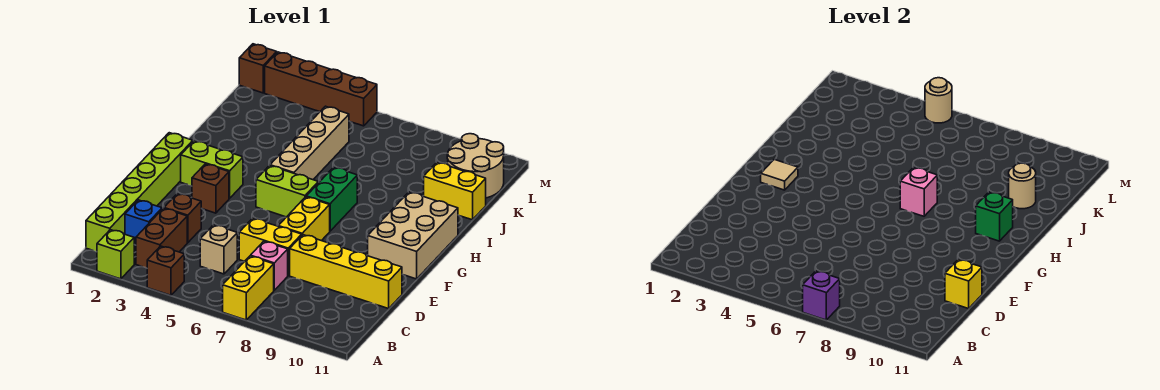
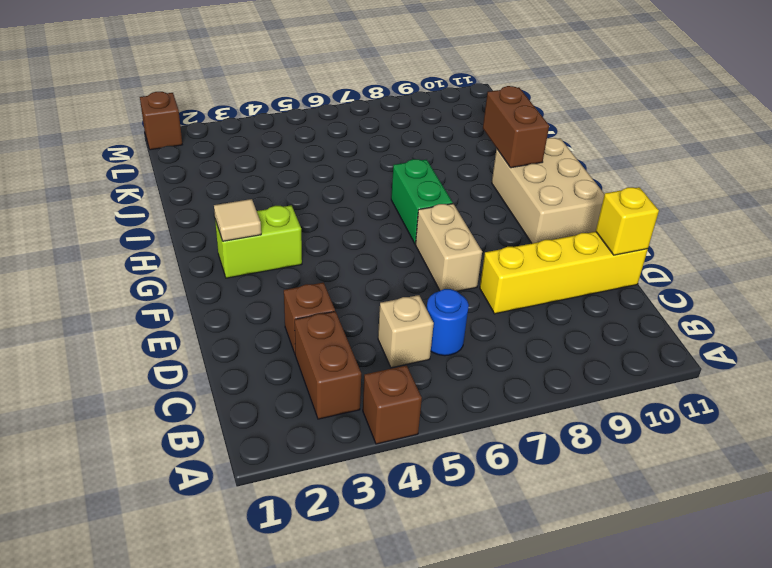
blue round brick C6 level 1 -> none
tan brick E7:F7 level 1 -> yellow brick E7:F7 level 1
brown brick H10:I10 level 2 -> green brick H10 level 2
none -> lime brick A2 level 1
none -> yellow brick A7:B7 level 1
none -> lime brick B1:G1 level 1

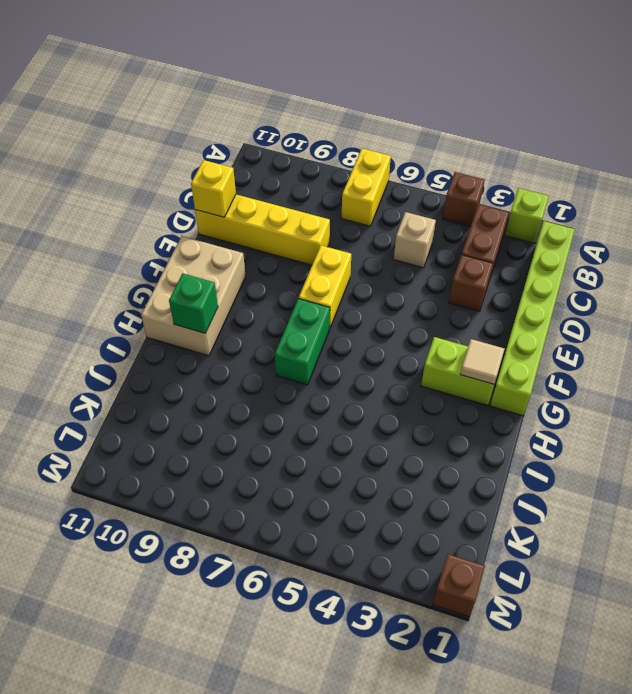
none -> blue brick C2 level 1
none -> pink brick C7 level 1
none -> yellow brick D6:D7 level 1

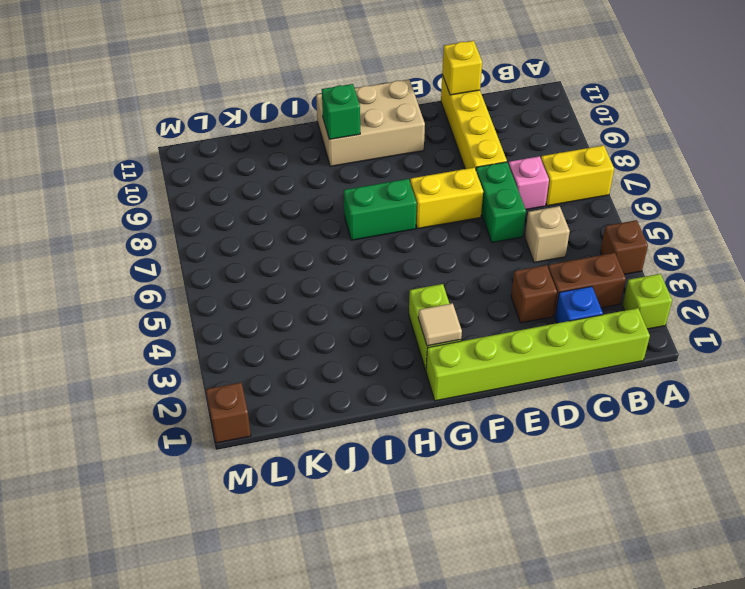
green brick D6:D7 level 1 -> yellow brick D6:D7 level 1
none -> brown brick F3 level 1
none -> lime brick G5:G6 level 1
none -> tan brick H5:K5 level 1

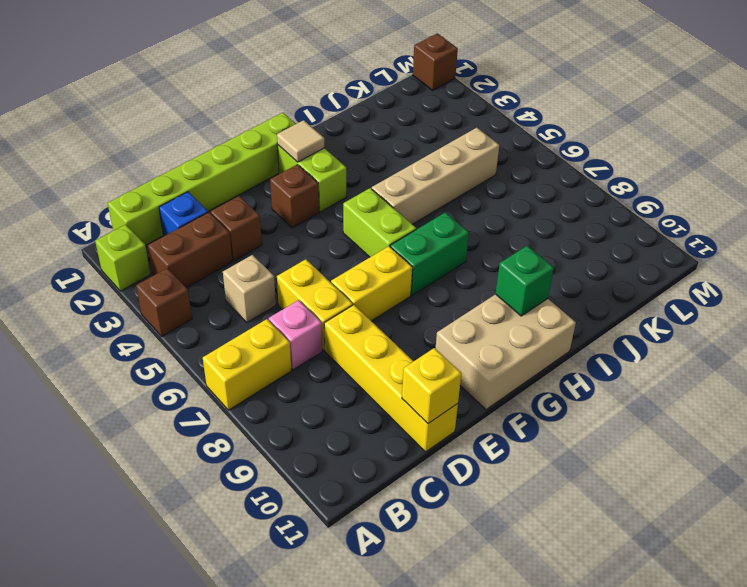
none -> yellow brick J10:J11 level 1
none -> tan round brick K10:L11 level 1
none -> brown brick M2:M5 level 1

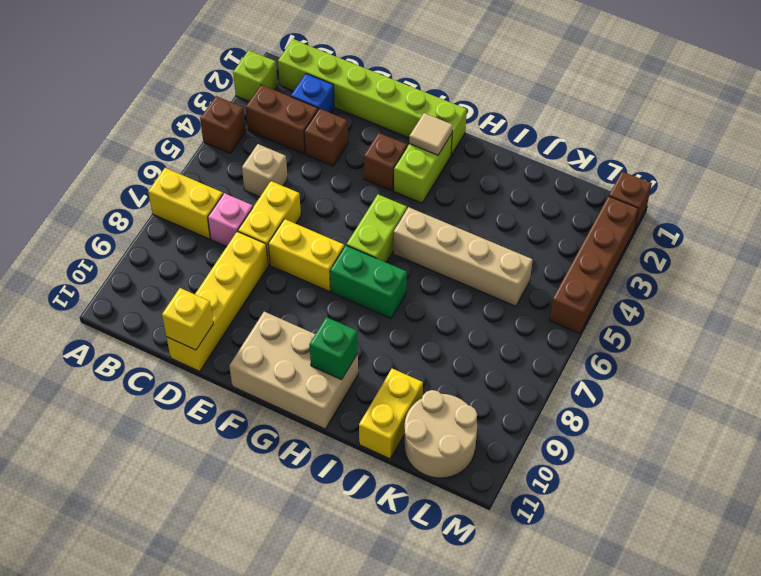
none -> purple brick A7 level 2
none -> pink brick H7 level 2
none -> tan round brick J10 level 2

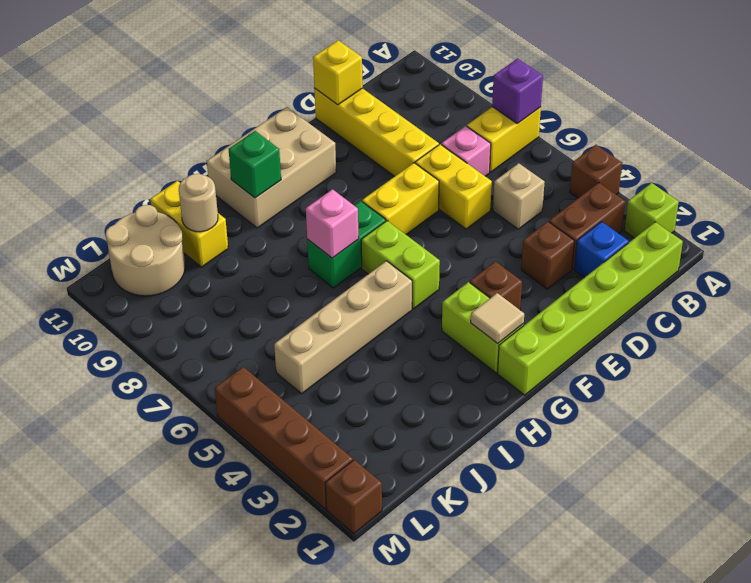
none -> tan round brick M5 level 2

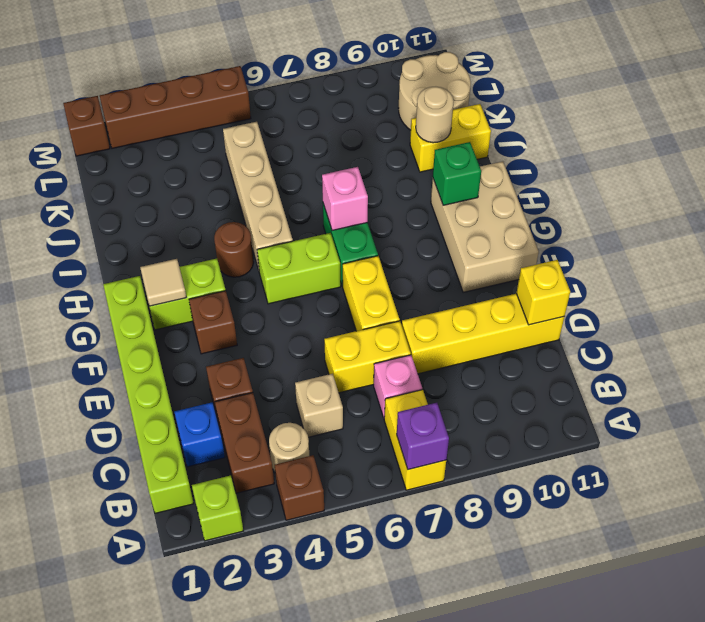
tan round brick B4 level 1 -> tan round brick M5 level 2
brown round brick H4 level 1 -> none

